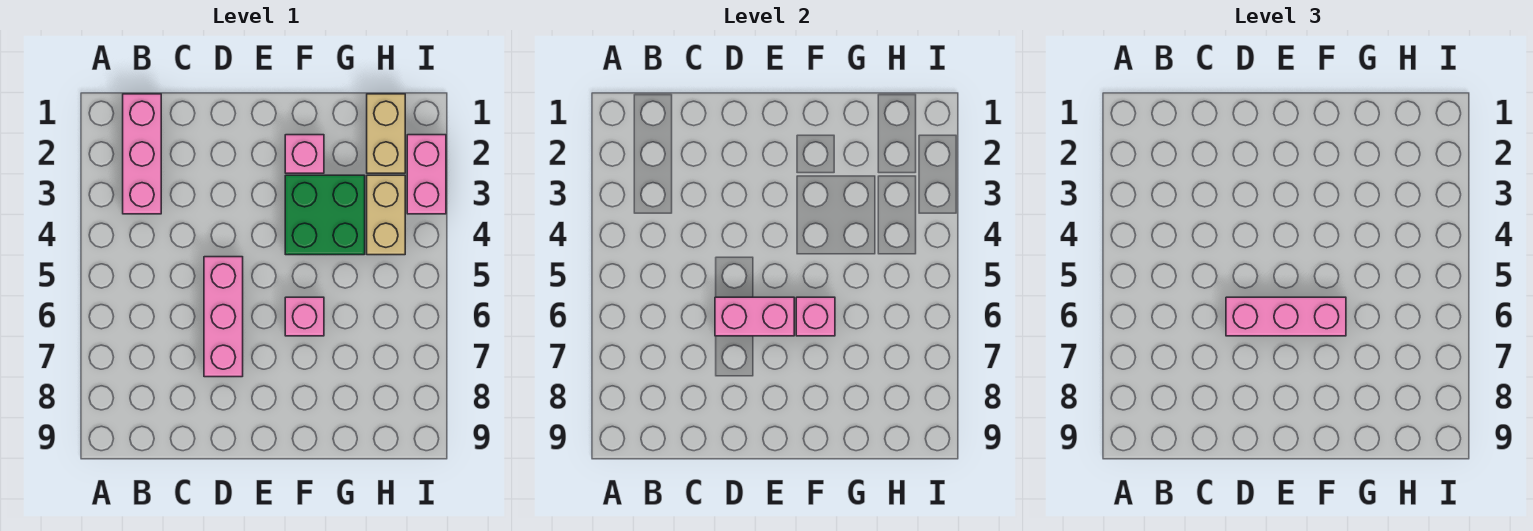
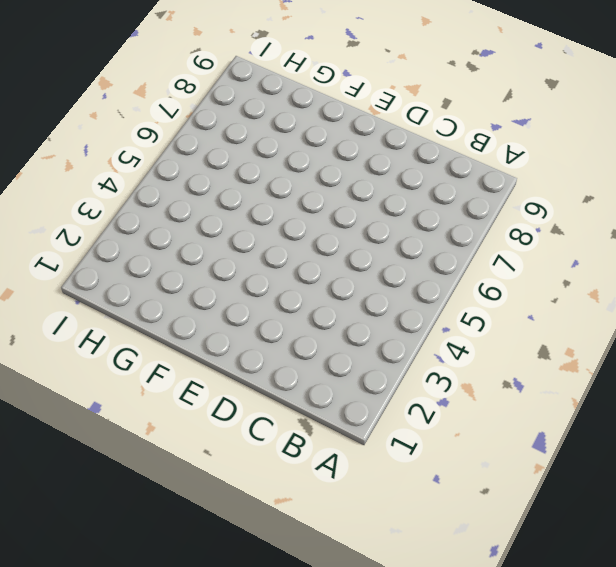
none -> pink brick B1:B3 level 1
none -> pink brick D5:D7 level 1

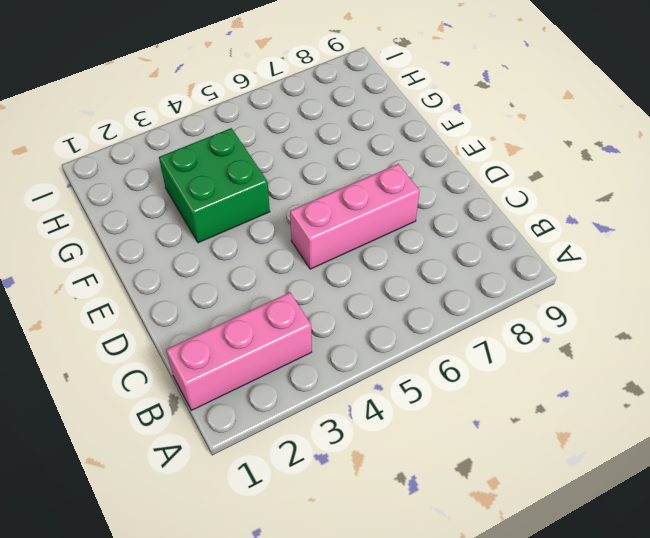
none -> pink brick F2 level 1
none -> pink brick F6 level 1

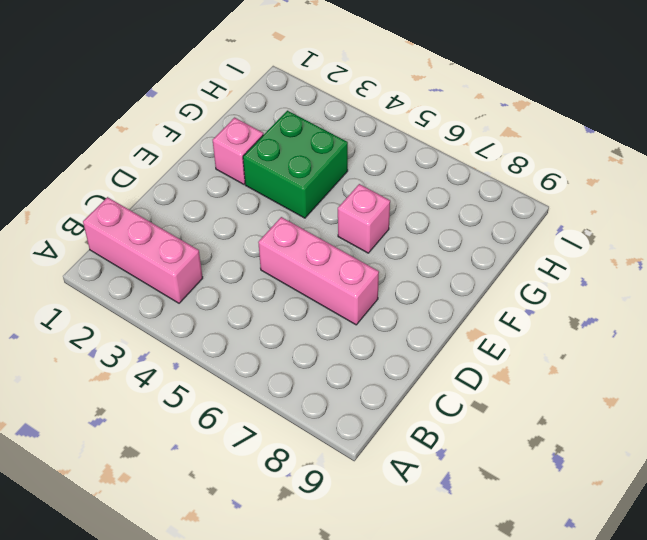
none -> tan brick H1:H2 level 1
none -> tan brick H3:H4 level 1

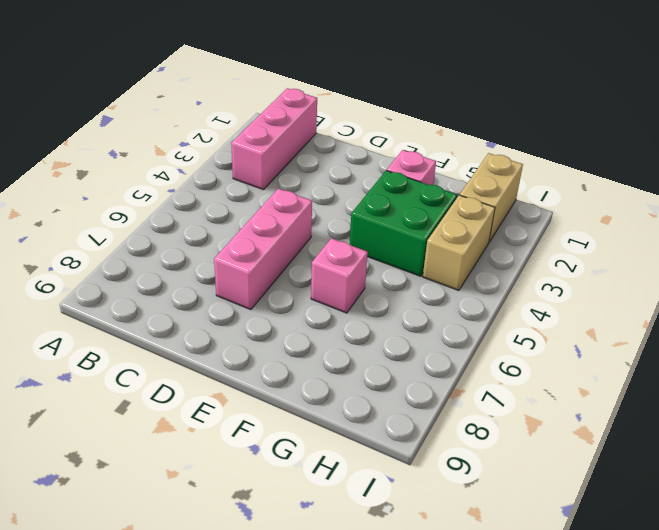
none -> pink brick I2:I3 level 1
none -> pink brick D6:E6 level 2

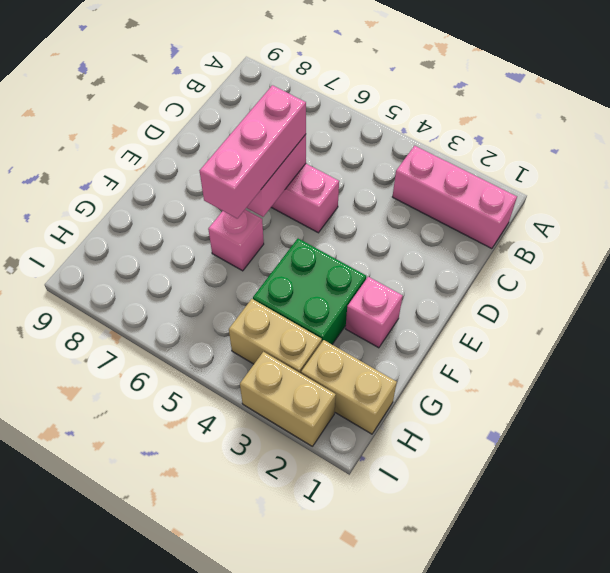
tan brick I2:I3 level 1 -> pink brick I2:I3 level 1
none -> pink brick F6 level 2

